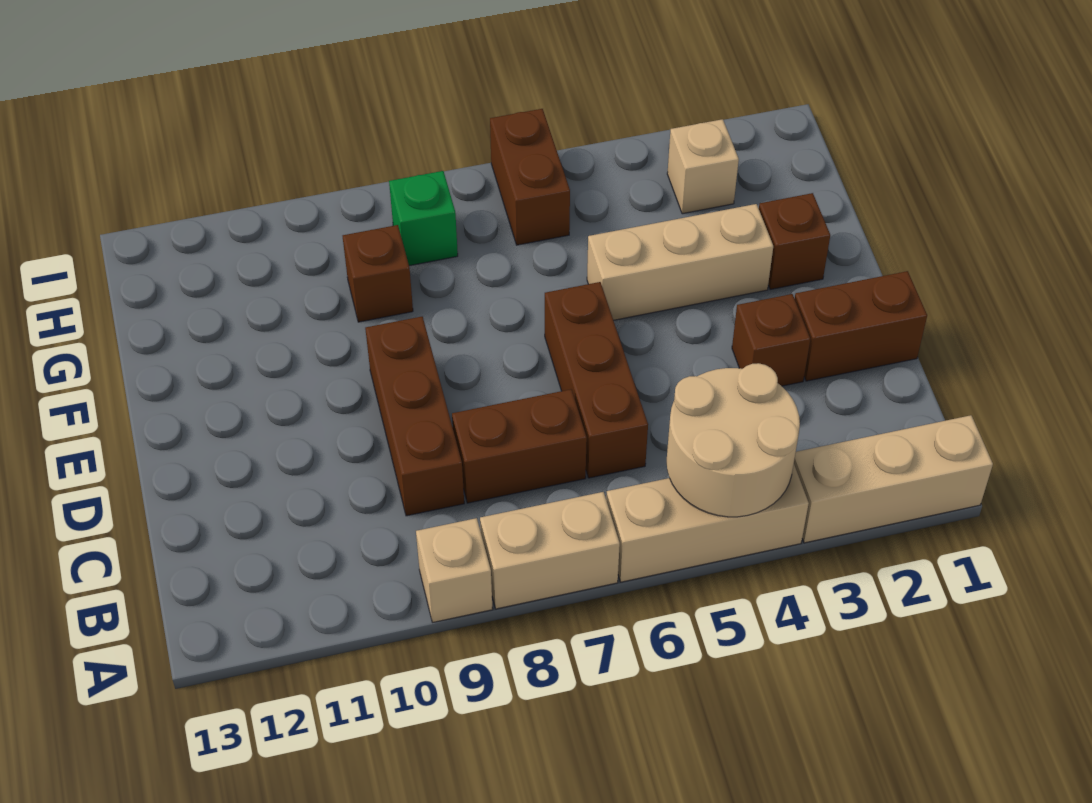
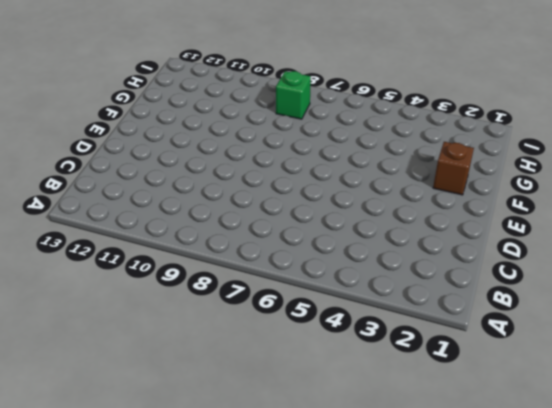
none -> tan brick A1:A3 level 1
none -> tan brick A4:A6 level 1
none -> tan brick A7:A8 level 1

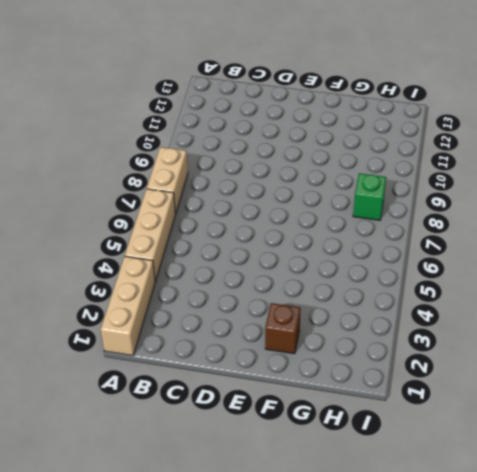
none -> tan brick A9 level 1
none -> brown brick C6:E6 level 1
none -> brown brick C7:C8 level 1

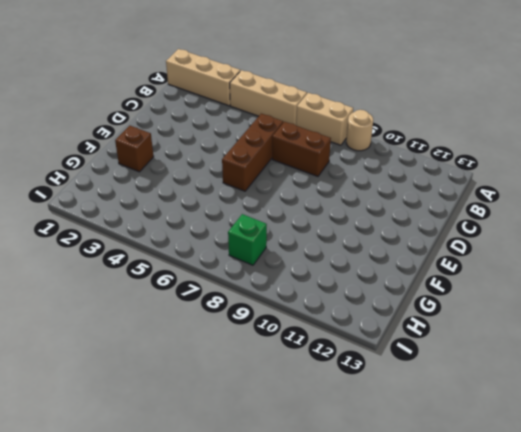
tan round brick A9 level 1 -> tan brick A9 level 1
none -> brown brick C9:E9 level 1
none -> brown brick D1:D2 level 1
none -> brown brick D3 level 1

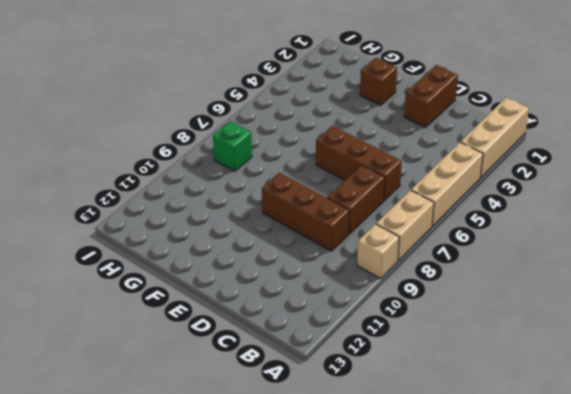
none -> brown brick D3 level 1
none -> tan brick F3:F5 level 1
none -> brown brick G9 level 1

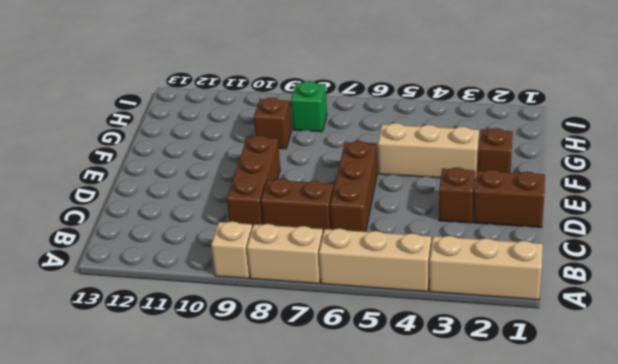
none -> tan brick H3 level 1
none -> brown brick H6:I6 level 1
none -> tan round brick A4:B5 level 2

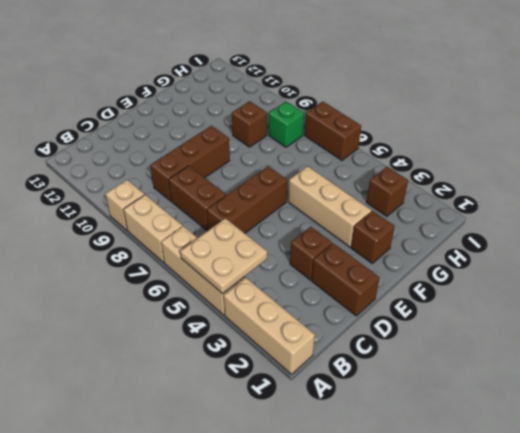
tan plate A4:B5 level 2 -> tan round brick A4:B5 level 2
brown brick H3 level 1 -> tan brick H3 level 1
brown brick I6:I7 level 1 -> brown brick H6:I6 level 1

